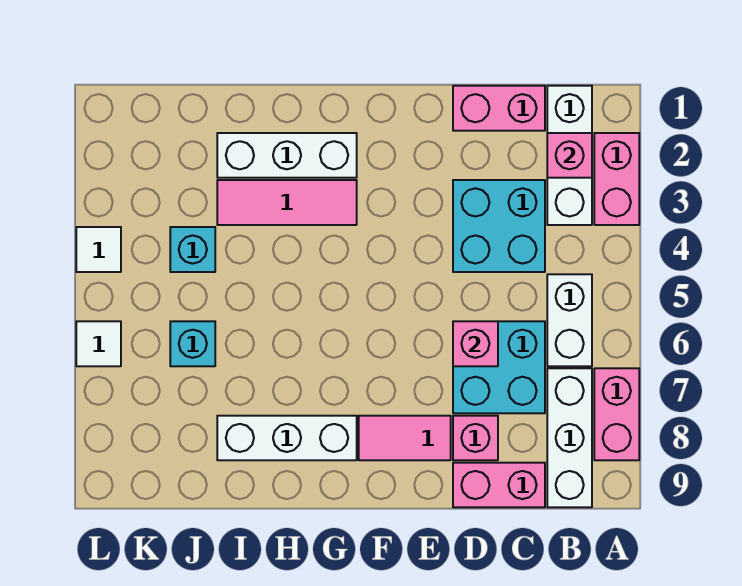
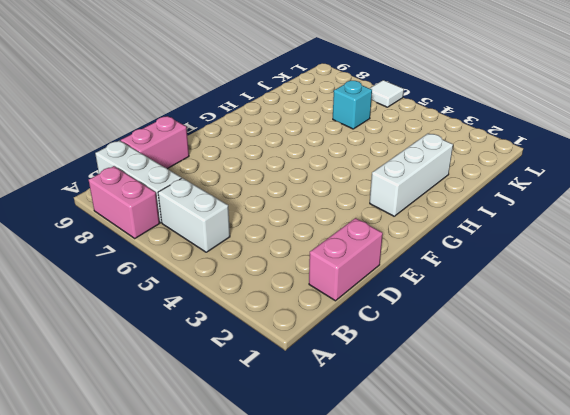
none -> pink brick A2:A3 level 1
none -> white brick B1:B3 level 1
none -> cyan brick C3:D4 level 1

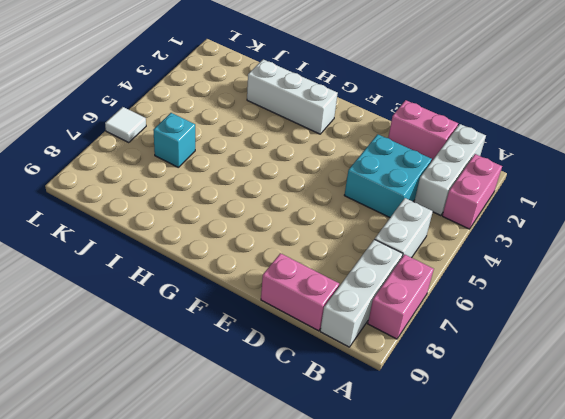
none -> cyan brick C6:D7 level 1
none -> pink brick D8 level 1
none -> pink tile E8:F8 level 1

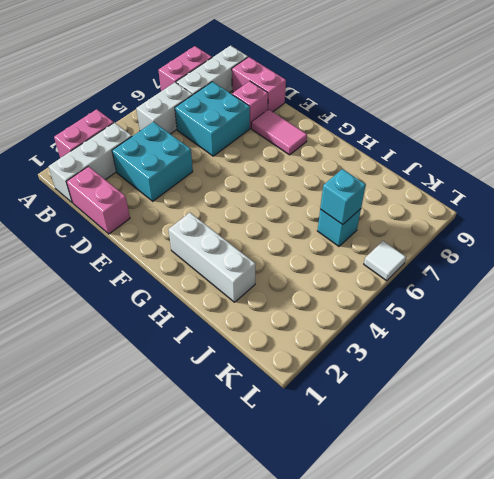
cyan brick J6 level 2 -> cyan brick J4 level 1
none -> pink tile G3:I3 level 1
none -> white brick G8:I8 level 1
none -> white tile L4 level 1

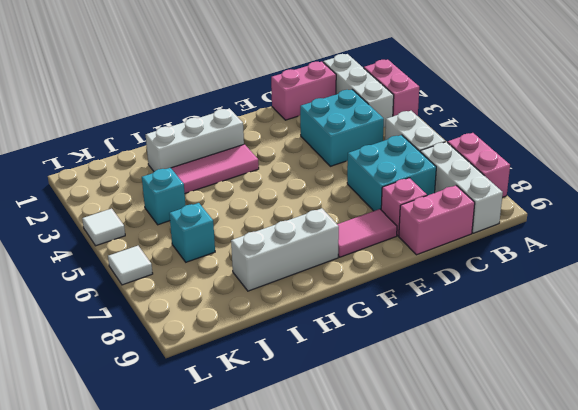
none -> pink brick B2 level 2
none -> pink brick D6 level 2

